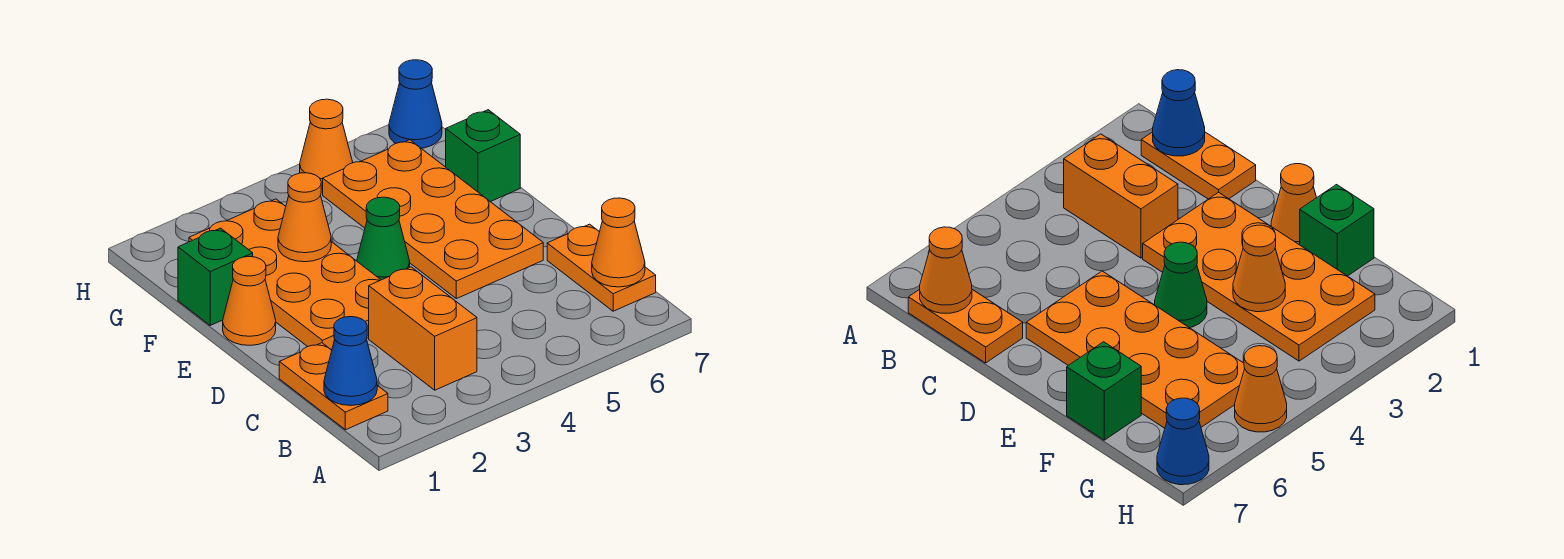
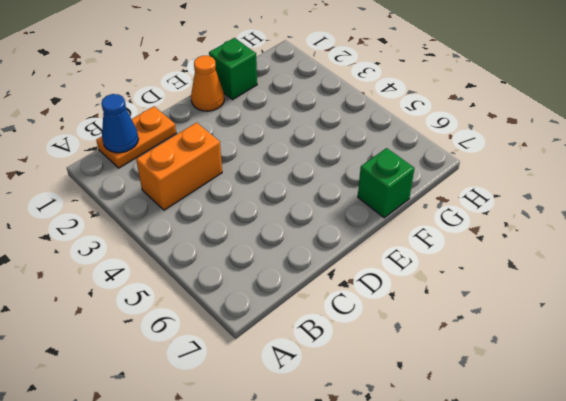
none -> orange plate B7:C7 level 1
none -> orange plate D2:G3 level 1
none -> orange plate D5:G6 level 1

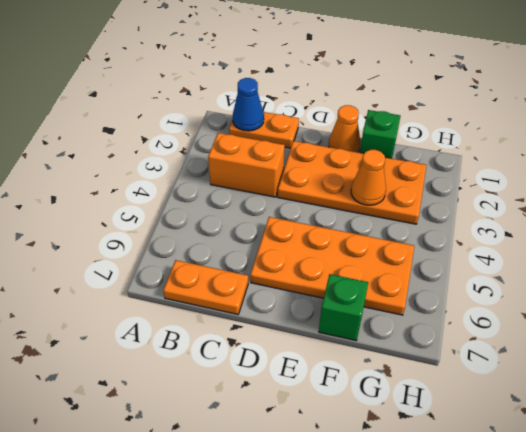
none -> green cone E4 level 1
none -> orange cone H5 level 1
none -> blue cone H7 level 1

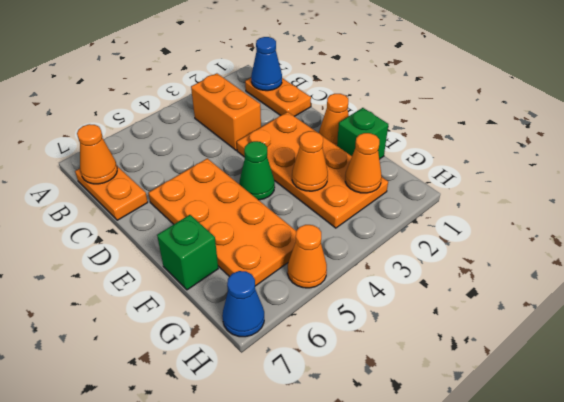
orange cone G2 level 2 -> none

